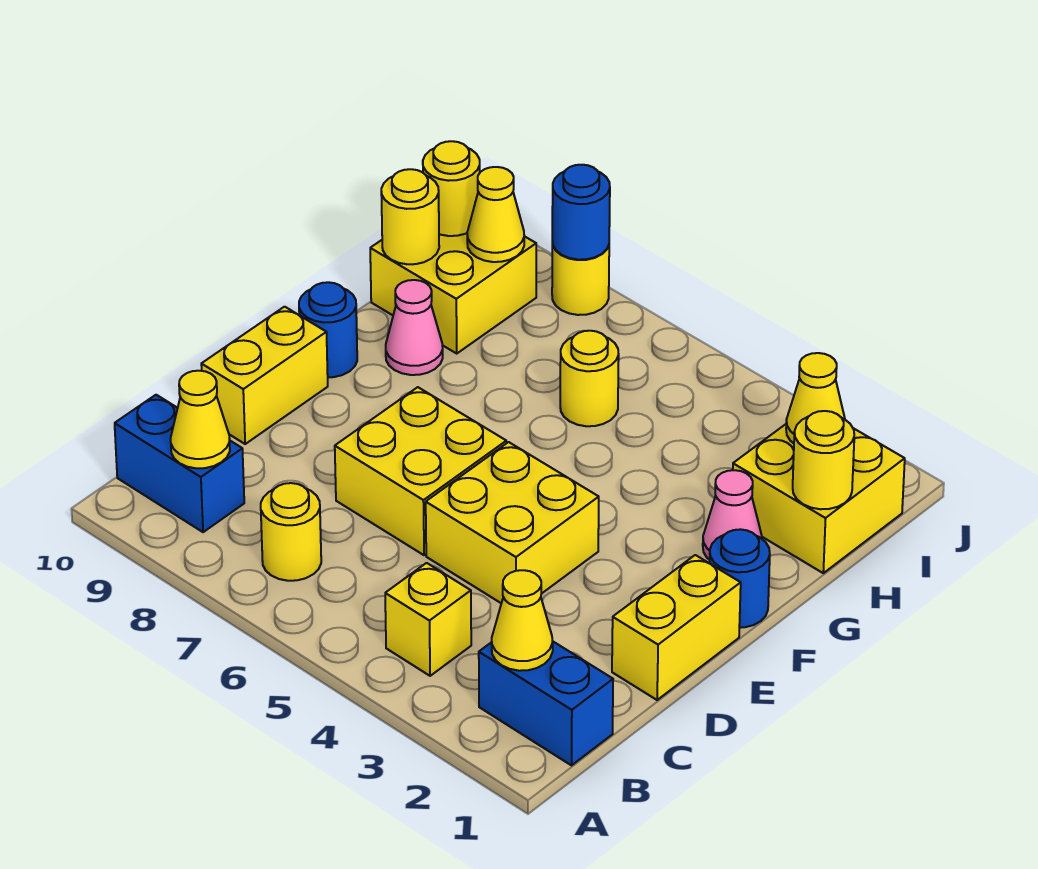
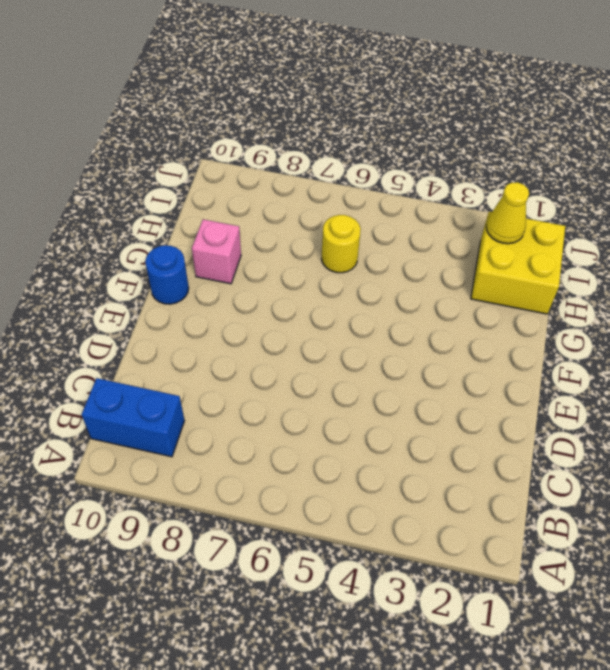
pink brick G9 level 1 -> pink cone G9 level 1
none -> blue brick B1:B2 level 1
none -> yellow brick B4 level 1
none -> yellow round brick B7 level 1

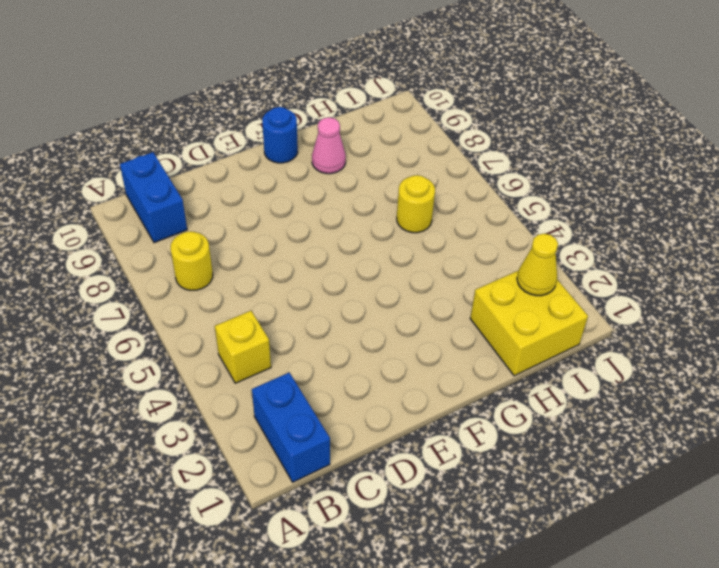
none -> yellow brick D1:E1 level 1
none -> yellow brick D4:E5 level 1
none -> yellow brick D6:E7 level 1

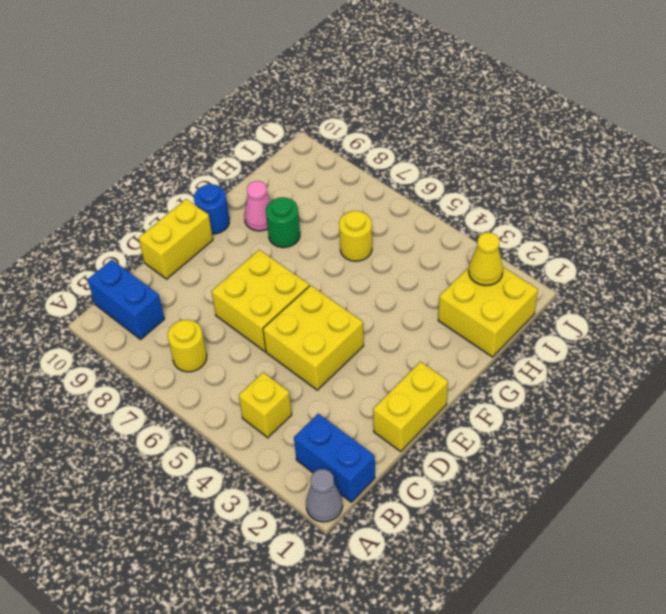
grey cone A1 level 1 -> none
green round brick G8 level 1 -> none
none -> blue round brick F1 level 1
none -> pink cone G2 level 1
none -> yellow brick H9:I10 level 1

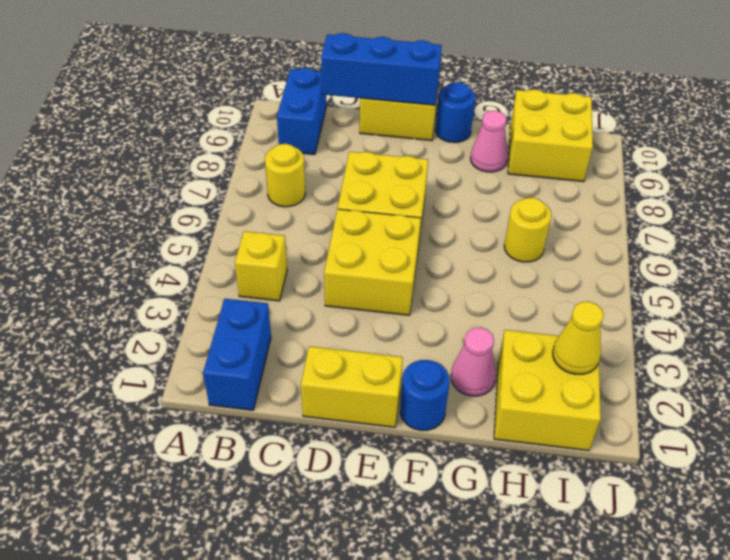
blue brick C10:E10 level 2 -> none
none -> yellow round brick J8 level 1
none -> yellow cone B2 level 2
none -> yellow cone B9 level 2

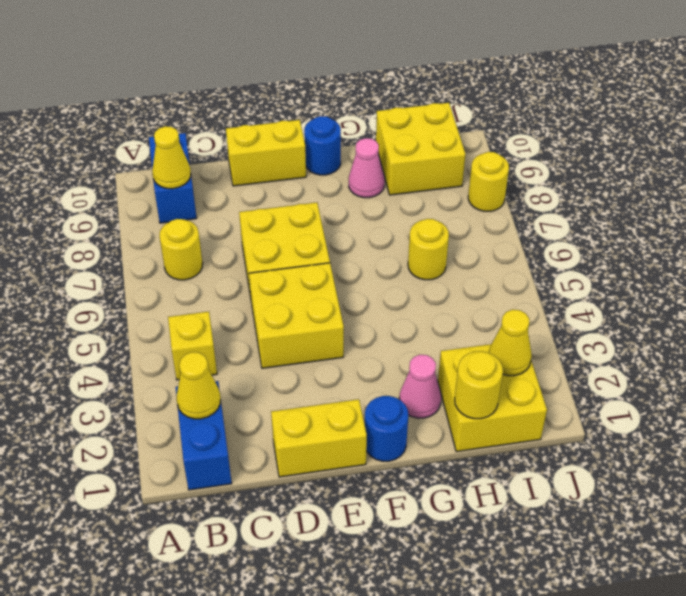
none -> yellow round brick H10 level 2
none -> yellow cone I9 level 2
none -> yellow round brick I10 level 2

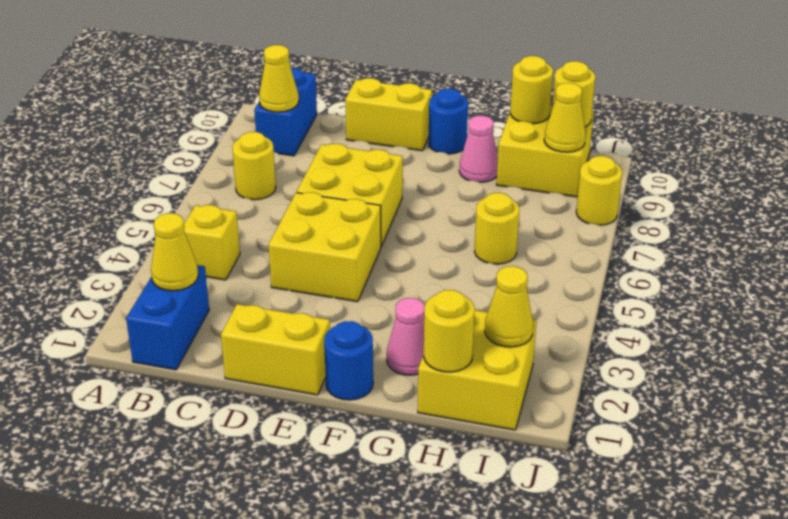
none -> blue round brick J8 level 2

